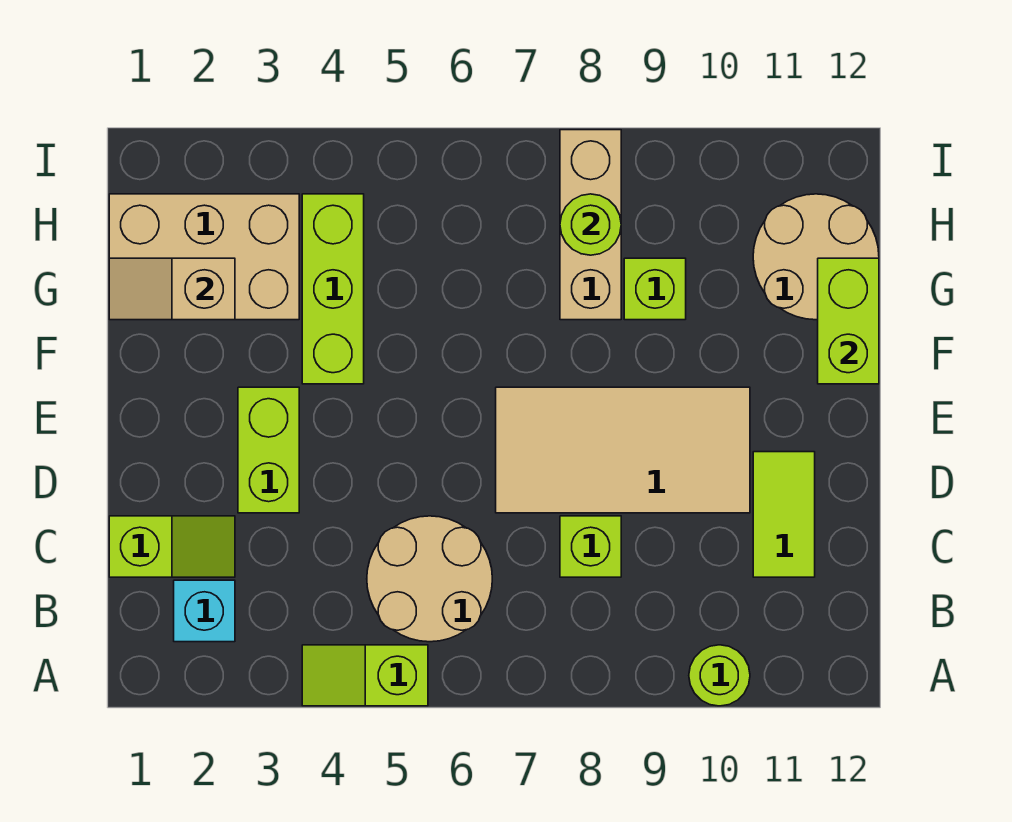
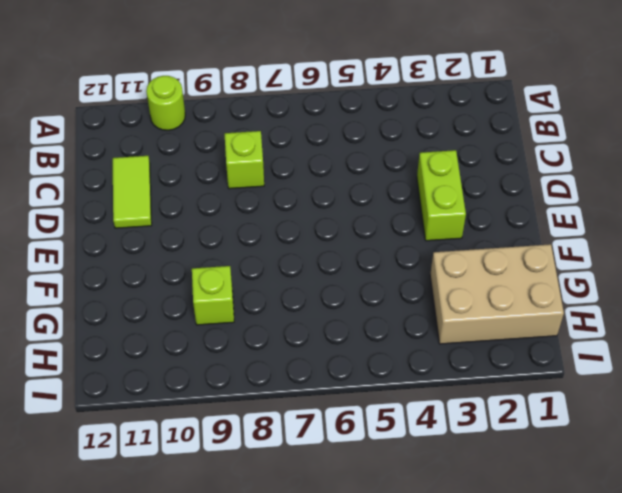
none -> lime slope A4:A5 level 1 top 5
none -> cyan brick B2 level 1
none -> tan round brick B5:C6 level 1

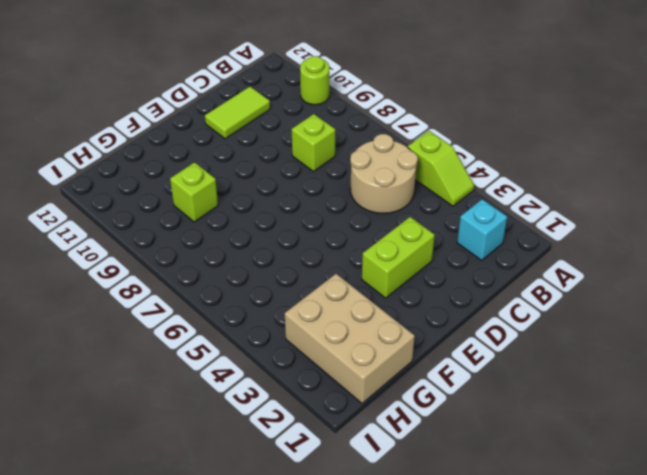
none -> lime slope C1:C2 level 1 top 1
none -> tan tile D7:E10 level 1
none -> lime brick F4:H4 level 1

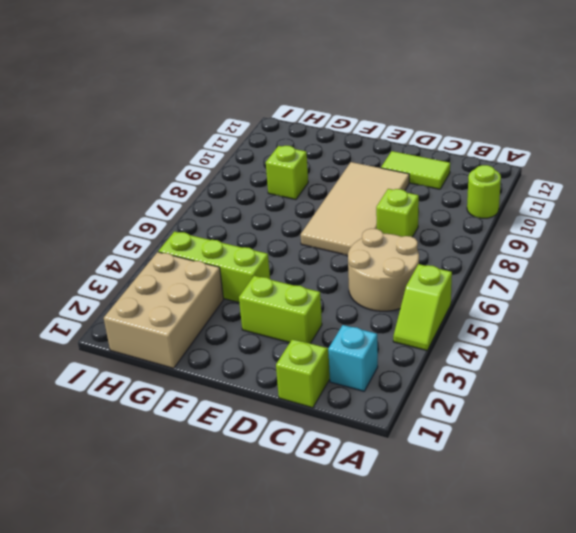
none -> tan brick G8:I8 level 1
none -> tan round brick G11:H12 level 1
none -> lime brick F12:G12 level 2

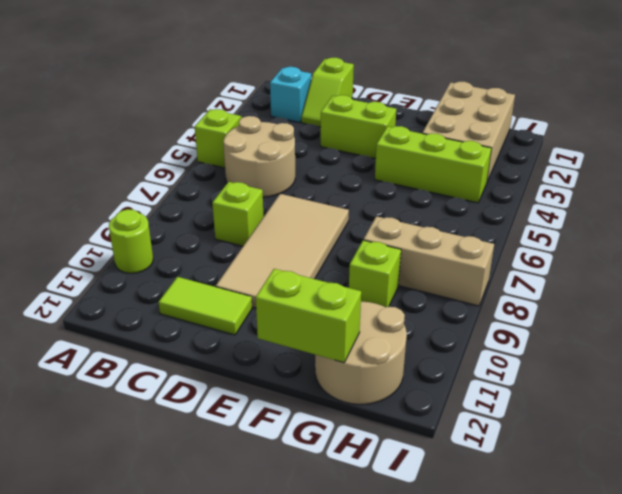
none -> tan slope G1:G2 level 2 top 2
none -> lime round brick H8 level 2

